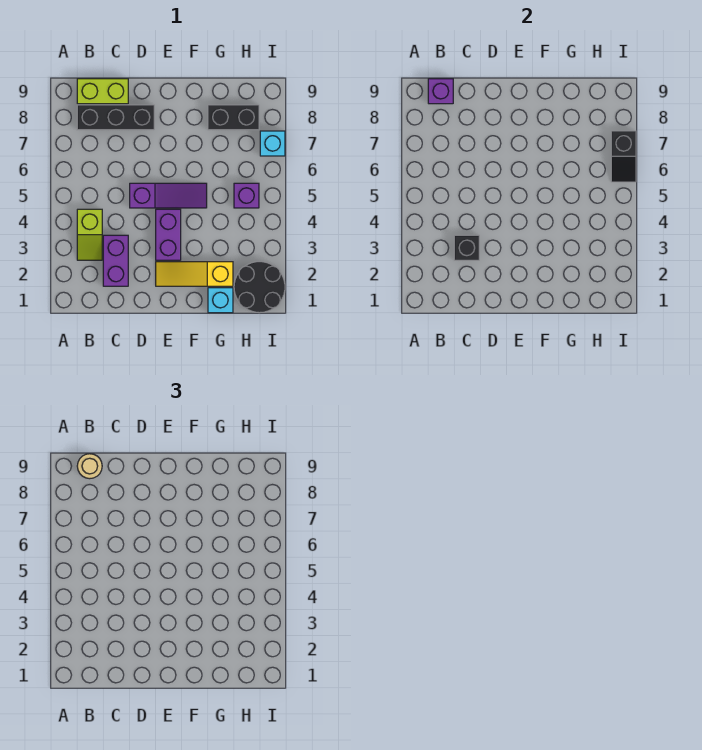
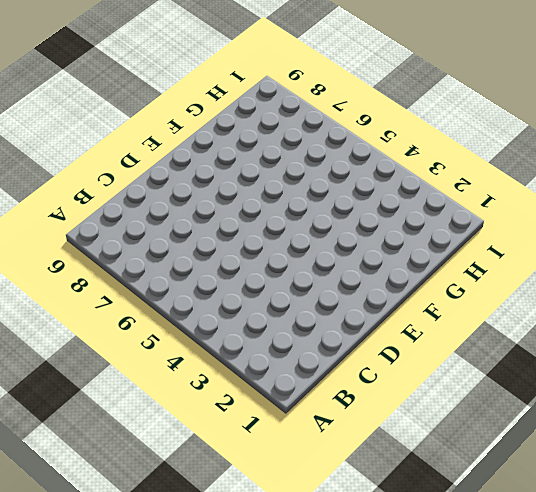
none -> lime slope B3:B4 level 1 top 4
none -> black brick B8:D8 level 1
none -> lime brick B9:C9 level 1

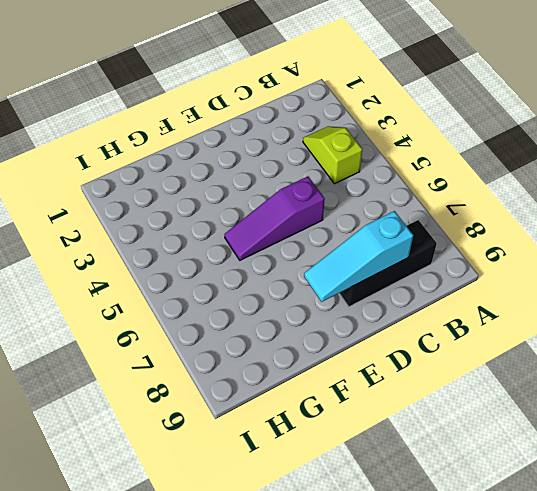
cyan slope C8:E8 level 2 top C -> none
none -> lime brick B9:C9 level 1
none -> purple brick C2:C3 level 1
none -> yellow slope E2:G2 level 1 top G

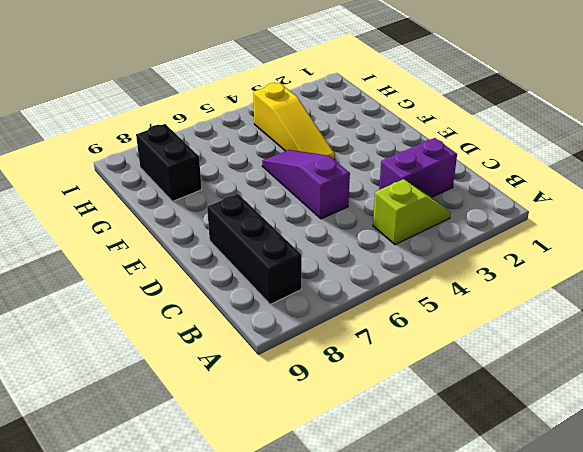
yellow slope F4:H4 level 1 top H -> yellow slope E2:G2 level 1 top G
none -> lime brick B9:C9 level 1
none -> purple brick E3:E4 level 1
none -> cyan brick G1 level 1

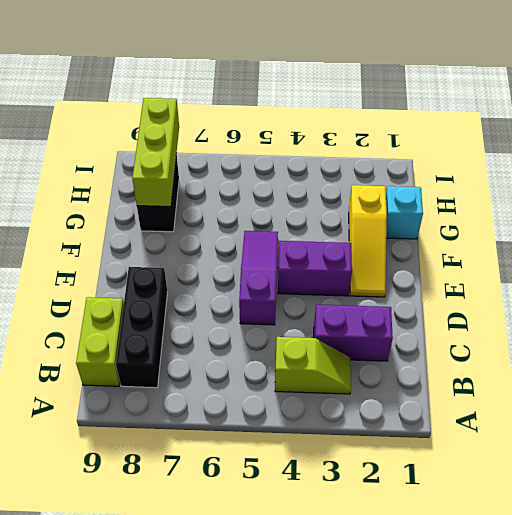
lime brick G8:I8 level 2 -> none
none -> black round brick H1:I2 level 1
none -> purple brick H5 level 1
none -> cyan brick I7 level 1

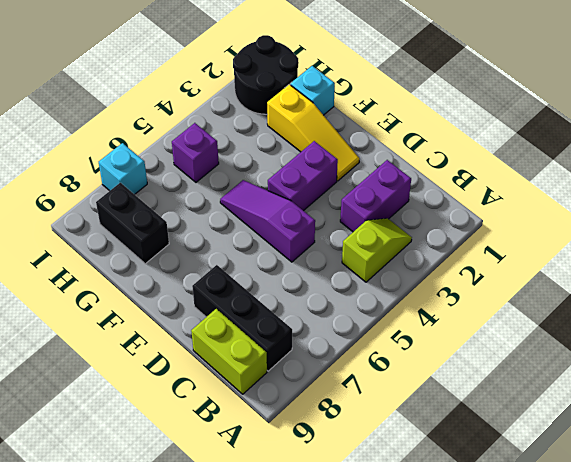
none -> purple brick B9 level 2
none -> black brick C3 level 2
none -> black slope I6:I7 level 2 top 7

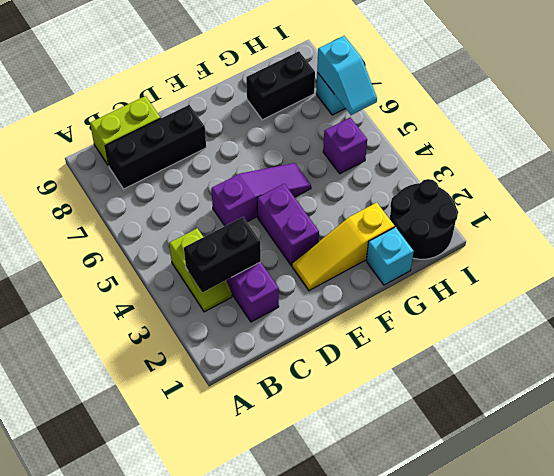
black brick B3:C3 level 2 -> black brick C3 level 2
cyan slope I6:I7 level 2 top 7 -> black slope I6:I7 level 2 top 7
none -> purple brick B9 level 2
none -> tan round brick B9 level 3

